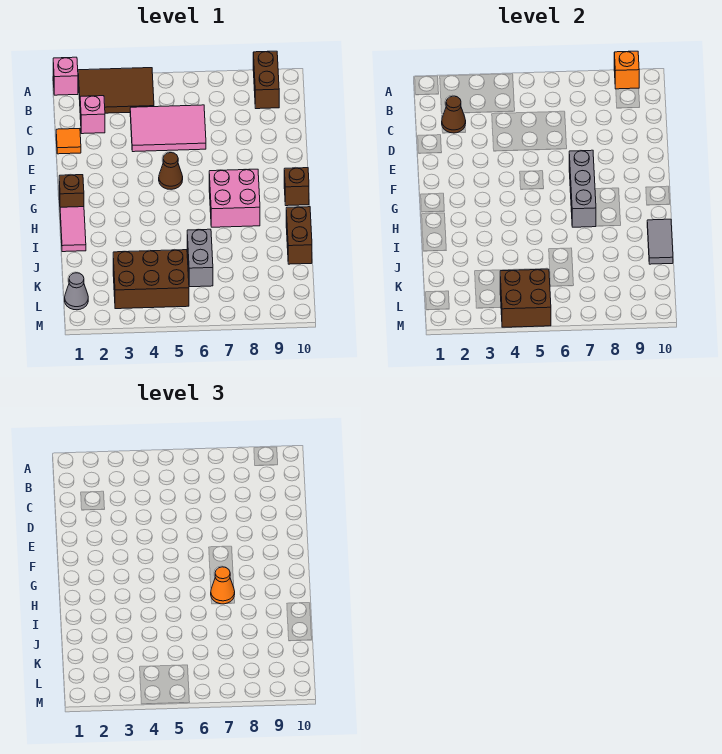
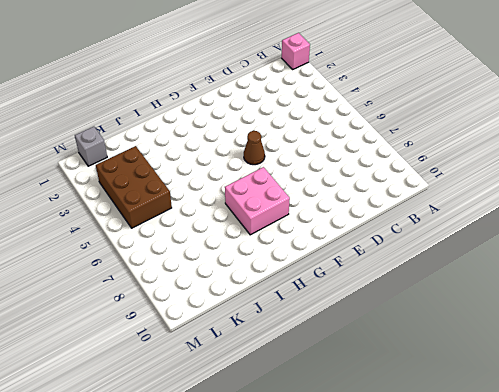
grey brick L1 level 1 -> grey cone L1 level 1
none -> brown tile A2:B4 level 1
none -> brown brick A9:B9 level 1
none -> pink brick C2 level 1

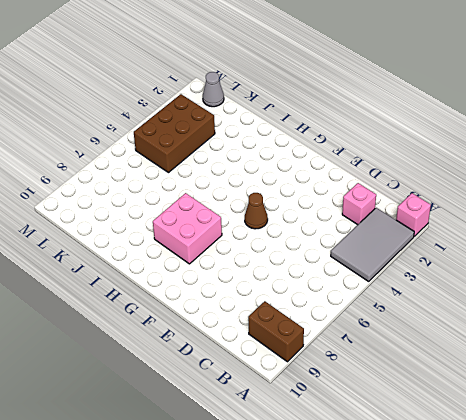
grey tile A2:B4 level 1 -> brown tile A2:B4 level 1
none -> pink tile C4:D6 level 1
none -> orange tile D1 level 1
none -> brown brick G1 level 1

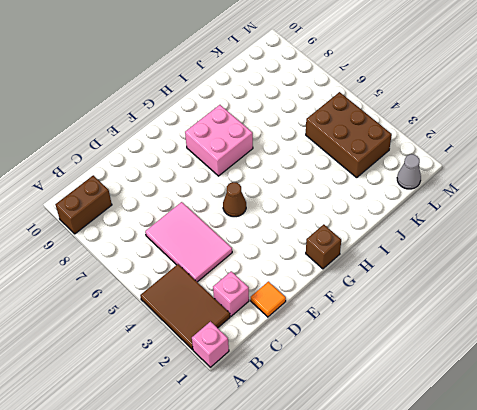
none -> brown brick G10 level 1
none -> pink tile H1:I1 level 1
none -> brown brick I10:J10 level 1

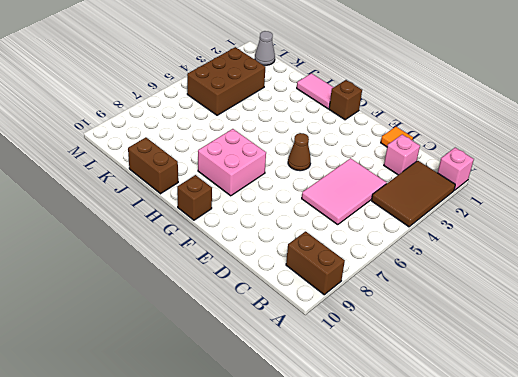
none -> grey brick J6:K6 level 1
none -> orange brick A9 level 2
none -> brown cone C2 level 2

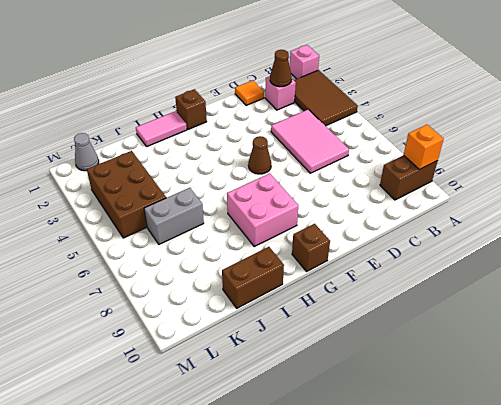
none -> grey brick F7:H7 level 2
none -> grey tile I10:J10 level 2
none -> brown brick L4:M5 level 2

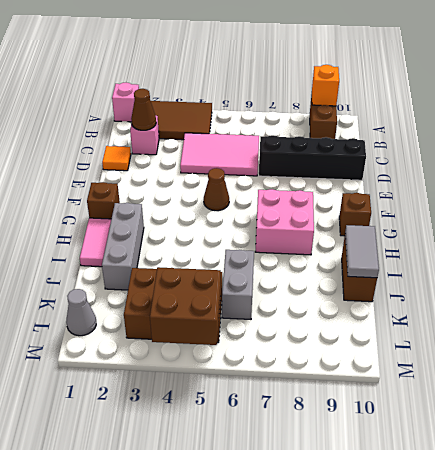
black brick D7:D10 level 1 -> none
grey brick H2:J2 level 1 -> grey brick F7:H7 level 2
none -> orange cone H7 level 3

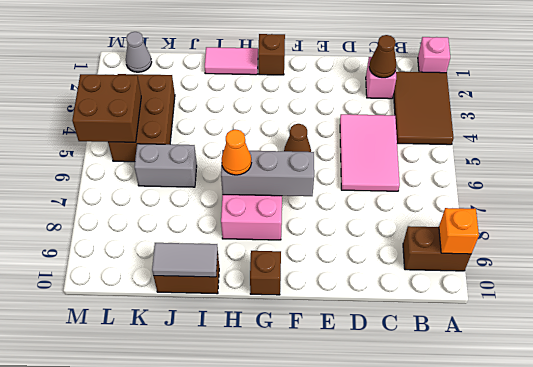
none -> orange tile D1 level 1

